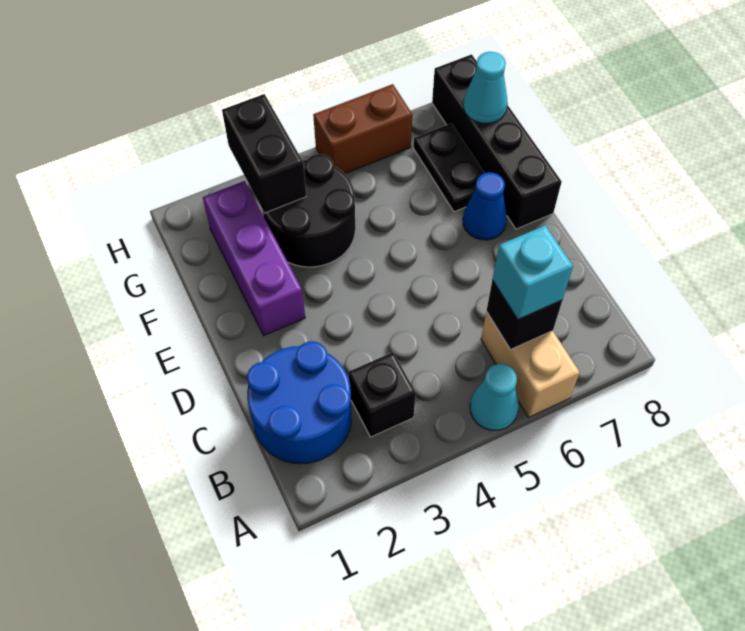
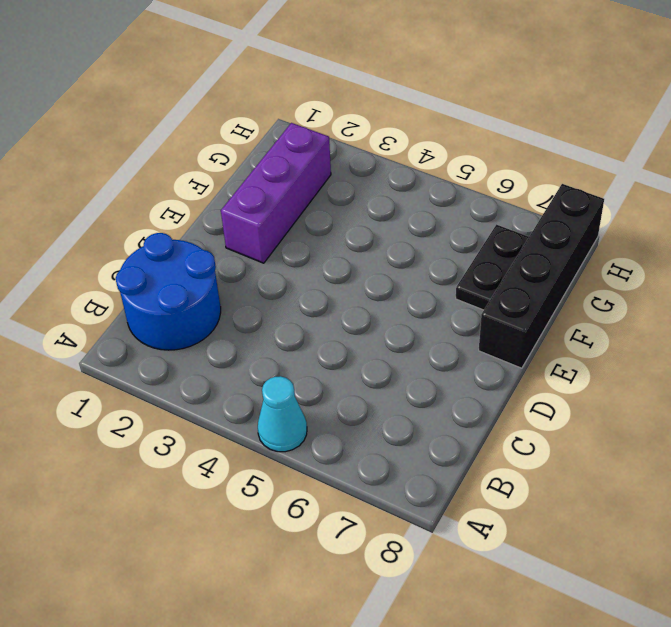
none -> tan brick A6:B6 level 1
none -> black brick B3 level 1
none -> blue cone E7 level 1

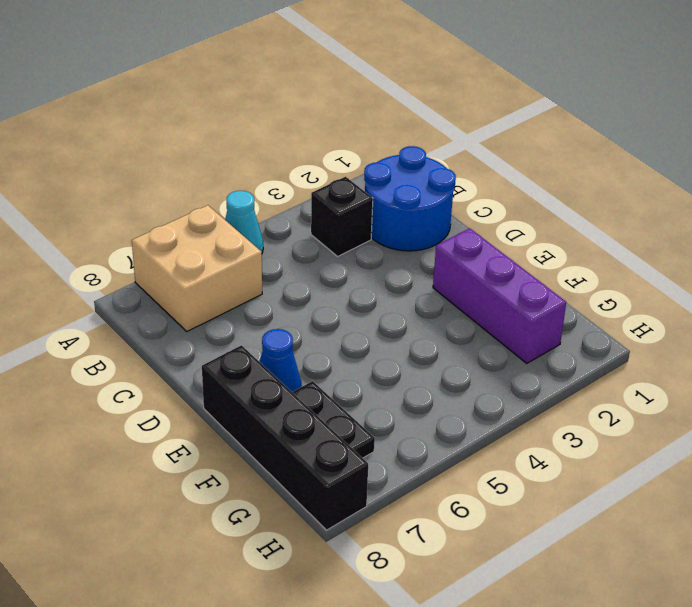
tan brick A6:B7 level 1 -> tan brick A6:B6 level 1
none -> black round brick F3:G4 level 1
none -> brown brick H5:H6 level 1
none -> black brick B6 level 2

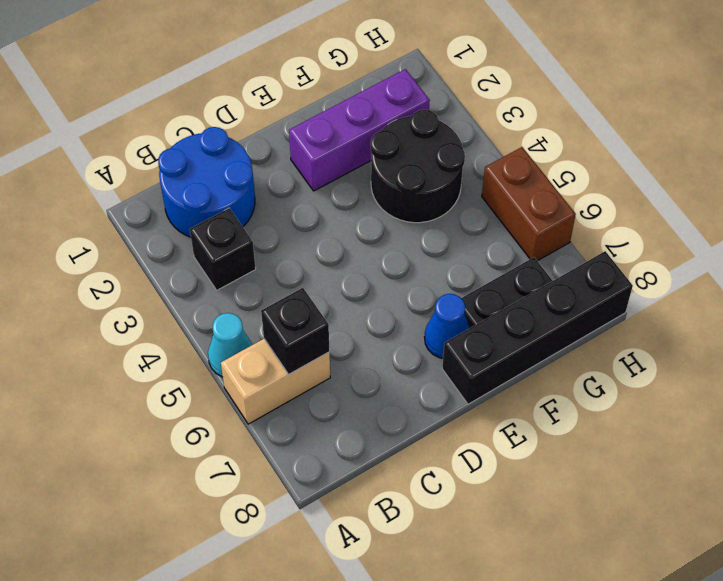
none -> black brick G3:H3 level 2
none -> cyan cone G8 level 2
none -> cyan brick B6 level 3

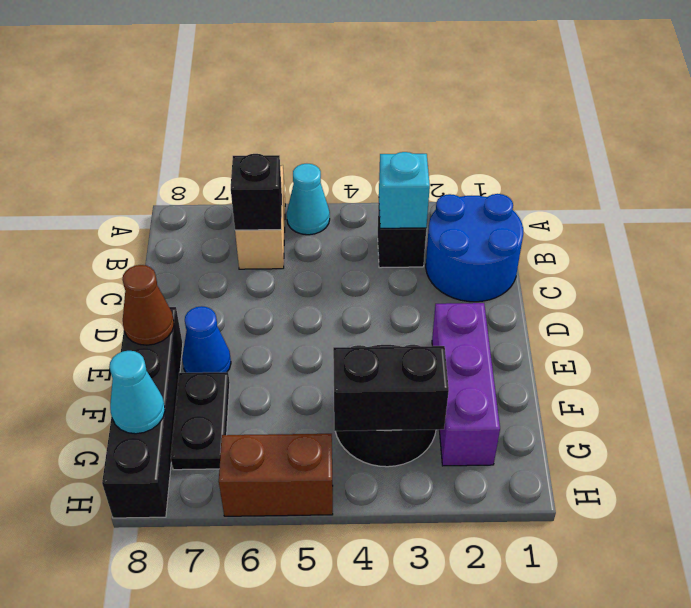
cyan brick B3 level 2 -> cyan brick B6 level 3
brown cone E8 level 2 -> none
black brick G3:G4 level 2 -> black brick G3:H3 level 2

